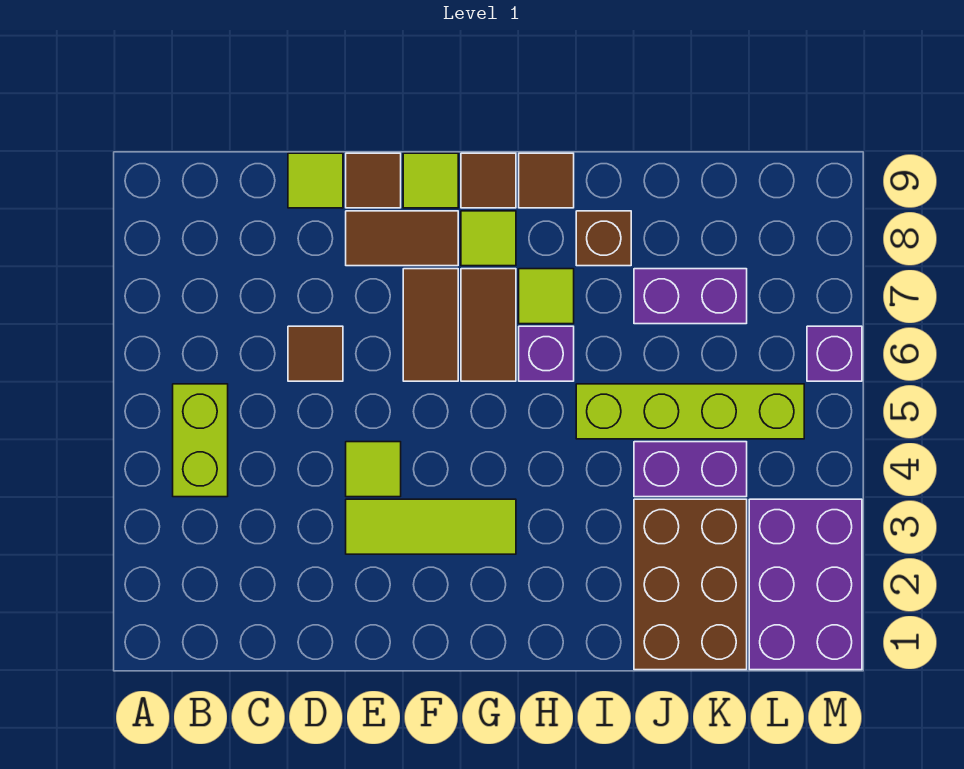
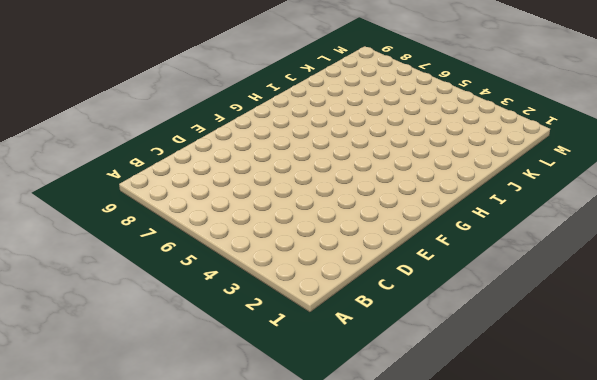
none -> lime brick B4:B5 level 1
none -> brown tile D6 level 1
none -> lime tile D9 level 1

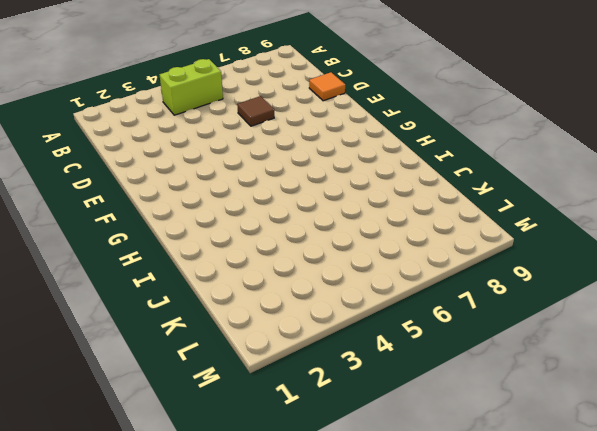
orange tile D9 level 1 -> lime tile D9 level 1
none -> lime tile E3:G3 level 1
none -> lime tile E4 level 1
none -> brown tile E8:F8 level 1

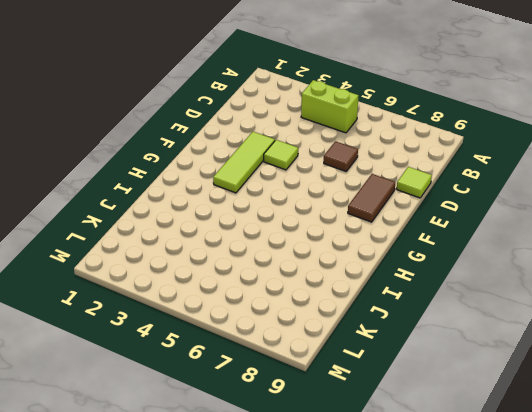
none -> brown tile E9 level 1
none -> brown tile F6:F7 level 1
none -> lime tile F9 level 1

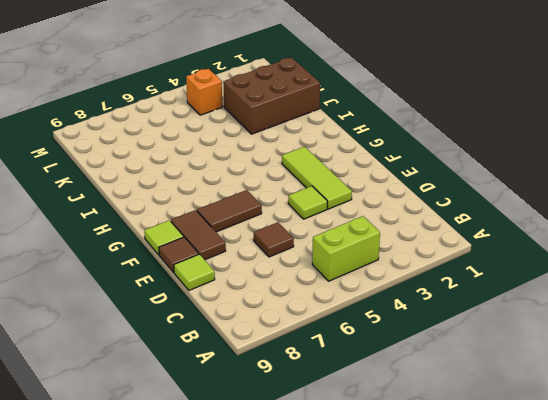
orange brick L4 level 1 -> none
none -> brown tile G6:G7 level 1
none -> lime tile G8 level 1
none -> brown tile G9 level 1

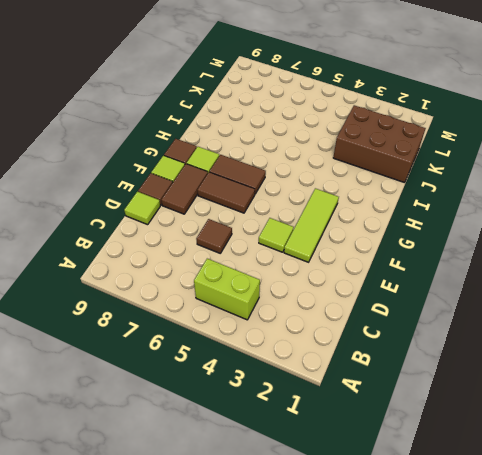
none -> purple brick H6 level 1
none -> lime tile H7 level 1
none -> brown tile H9 level 1

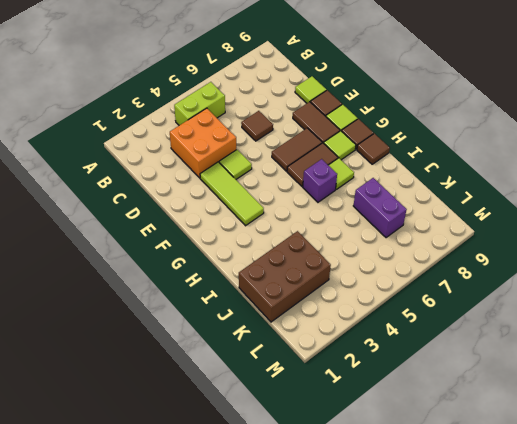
orange brick C3:D4 level 1 -> none
none -> lime brick I5:L5 level 1
none -> brown brick I8 level 1
none -> purple brick J4:K4 level 1

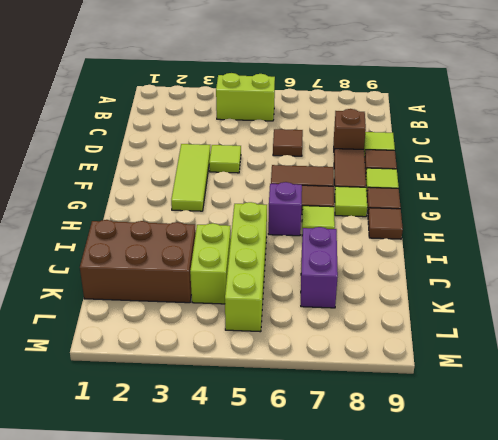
brown brick D8 level 1 -> brown brick I8 level 1
lime brick J4:K4 level 1 -> purple brick J4:K4 level 1
none -> purple brick L1:M3 level 1
none -> purple brick M6 level 1

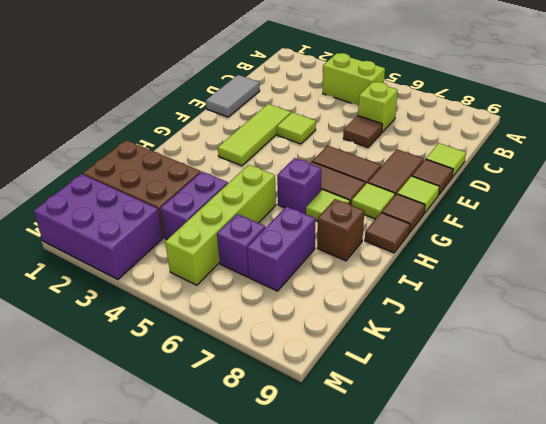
lime brick C6 level 1 -> none
grey tile D1:E1 level 1 -> none
purple brick K6 level 1 -> purple brick M6 level 1

